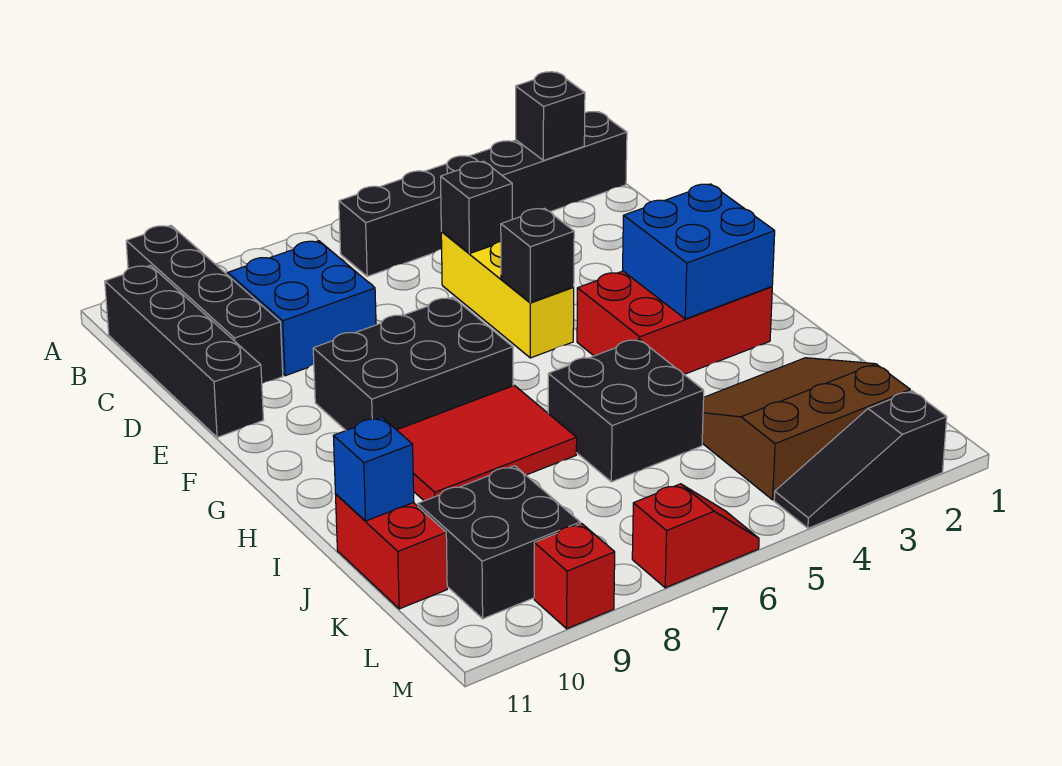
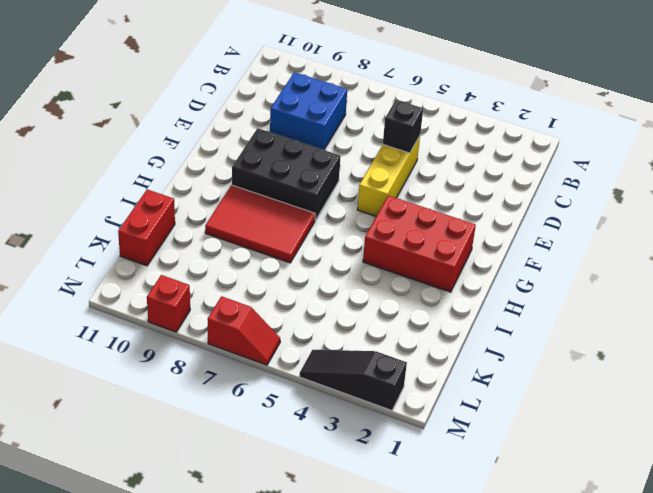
none -> black brick A10:D10 level 1
none -> black brick B1:B6 level 1
none -> black brick B11:E11 level 1

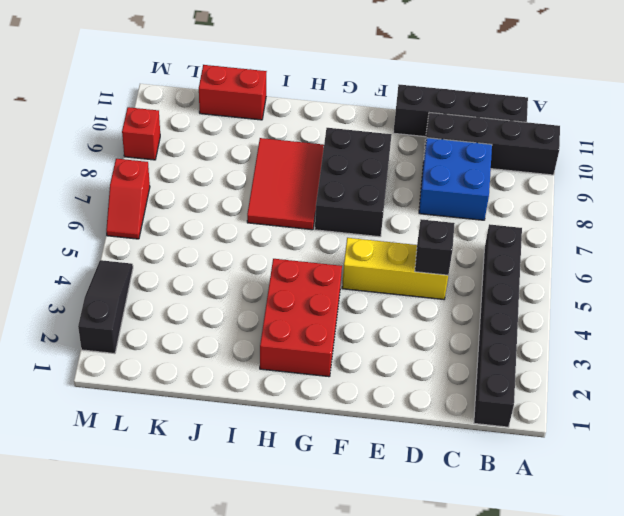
none -> black brick I5:J6 level 1
none -> brown slope J2:L4 level 1 top L
none -> black brick K9:L10 level 1

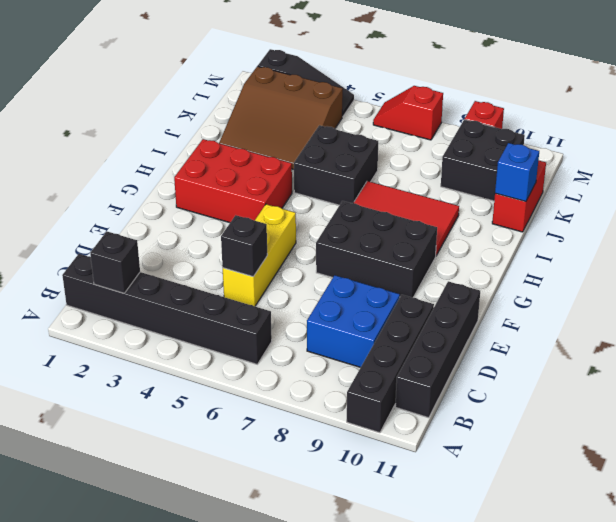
none -> black brick F5 level 2
none -> blue brick G2:H3 level 2

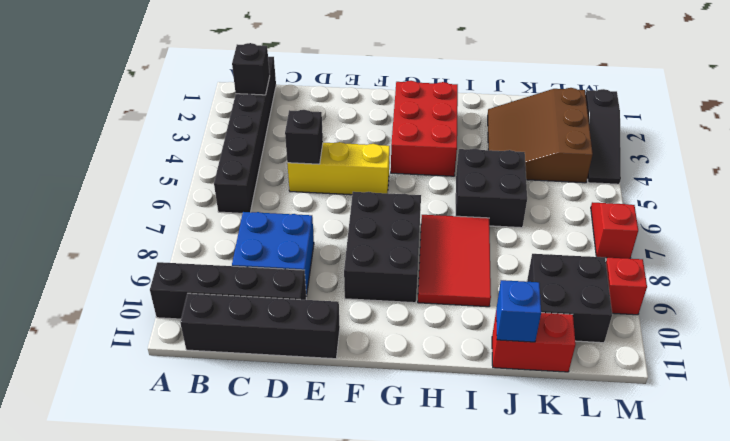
none -> black brick F5 level 2
none -> blue brick G2:H3 level 2

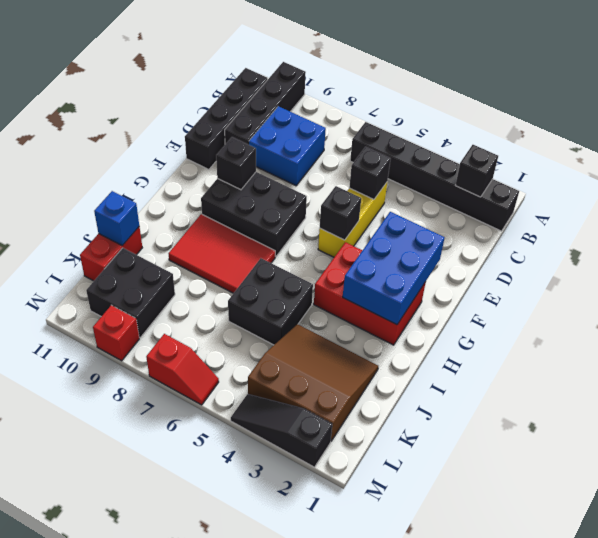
blue brick F2:H3 level 2 -> blue brick G2:H3 level 2
black brick F9 level 2 -> none

